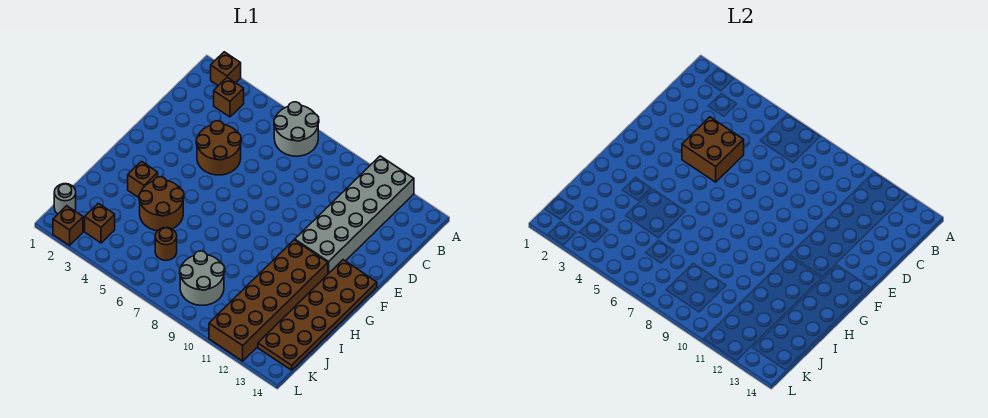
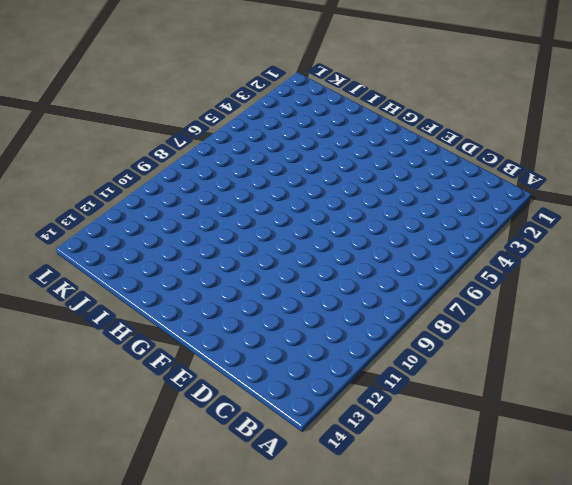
none -> brown brick A2 level 1
none -> grey round brick A6:B7 level 1
none -> grey brick A11:F12 level 1

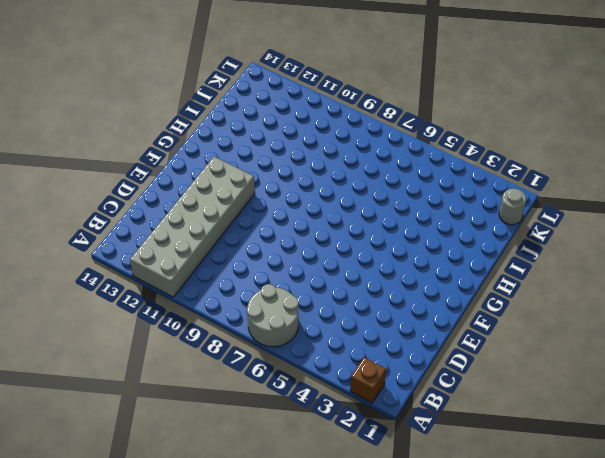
none -> brown brick B3 level 1
none -> brown round brick D4:E5 level 1
none -> brown plate F13:K14 level 1

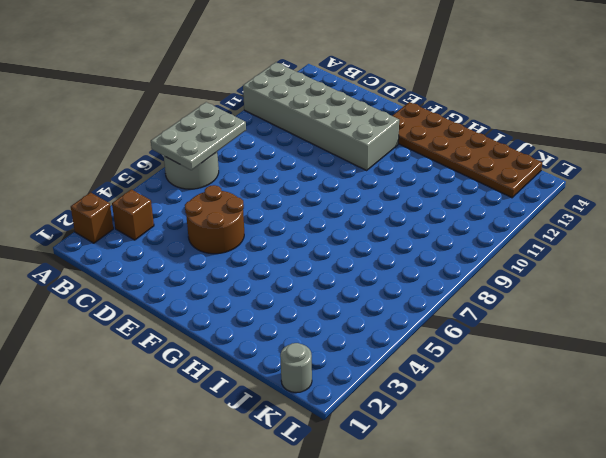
grey plate A6:B8 level 2 -> none
none -> brown brick G11:L12 level 1
none -> brown brick H3 level 1
none -> brown round brick H4:I5 level 1

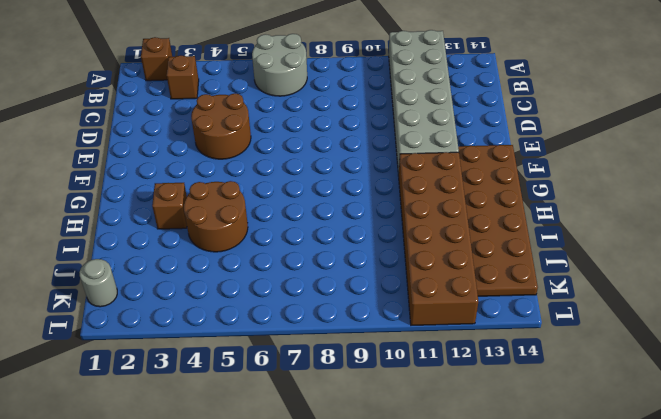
none -> brown round brick J6 level 1
none -> grey round brick J8:K9 level 1
none -> brown brick K3 level 1

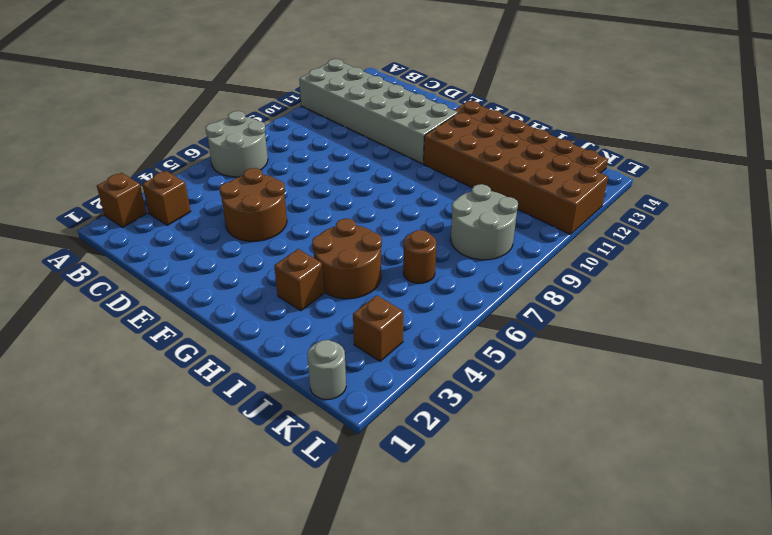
none -> brown brick L2 level 1
none -> brown brick D4:E5 level 2

